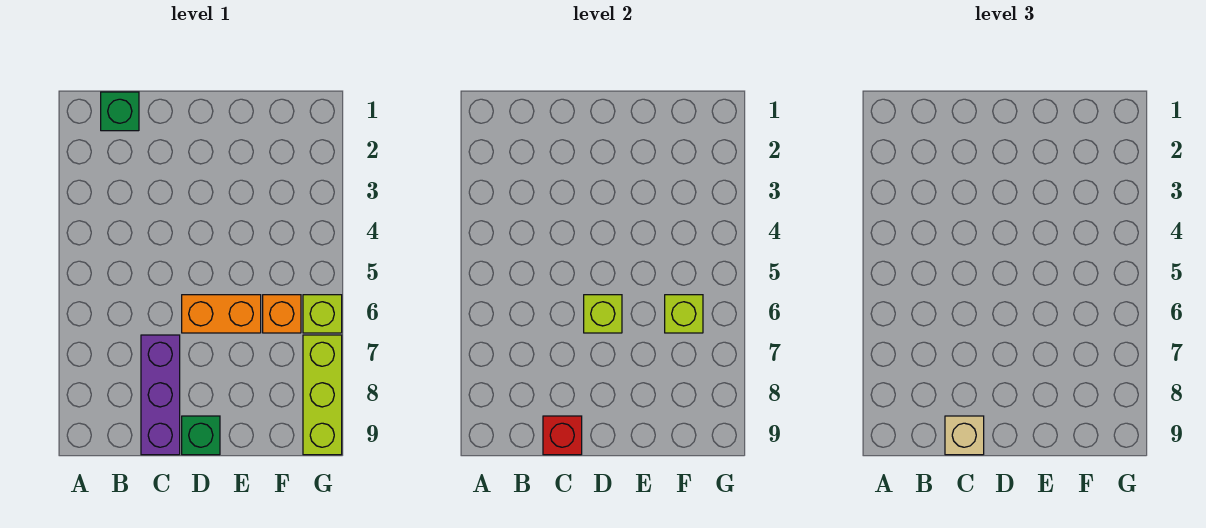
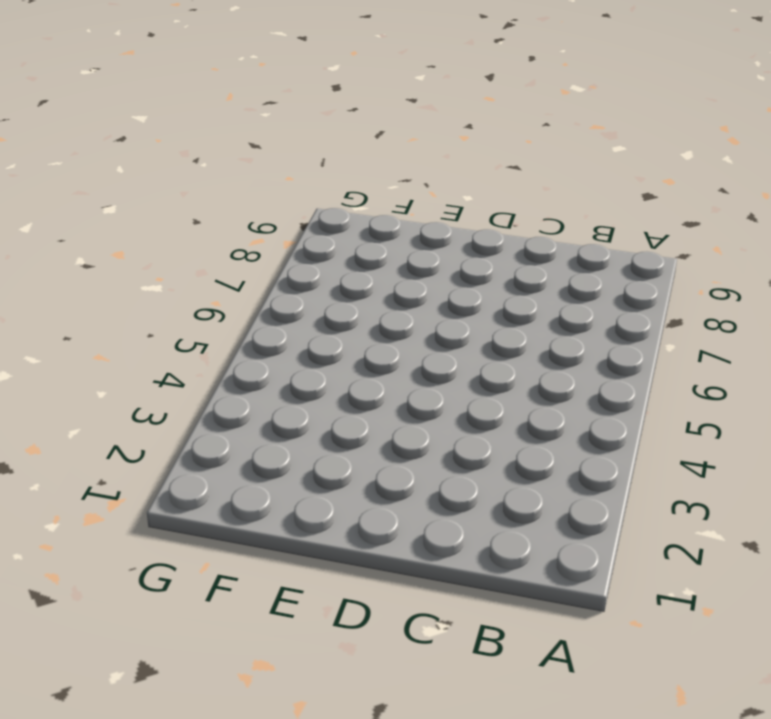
none -> green brick B1 level 1
none -> purple brick C7:C9 level 1

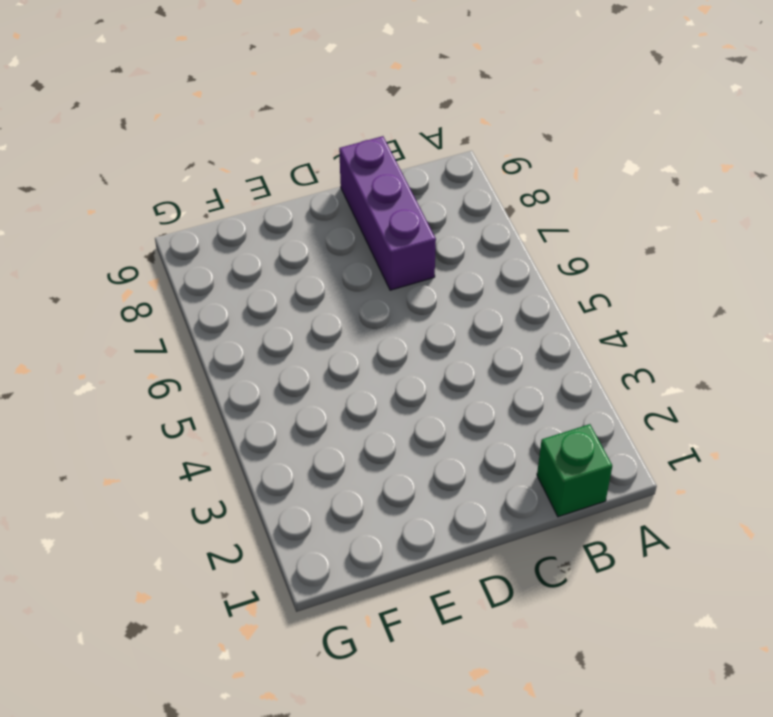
none -> orange brick D6:E6 level 1
none -> green brick D9 level 1

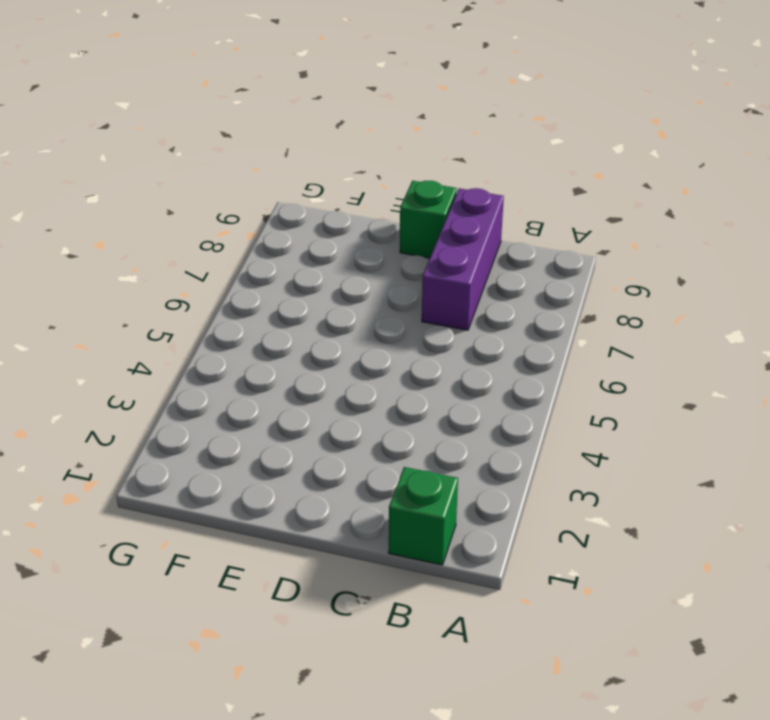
none -> orange brick D6:E6 level 1
none -> orange brick F6 level 1

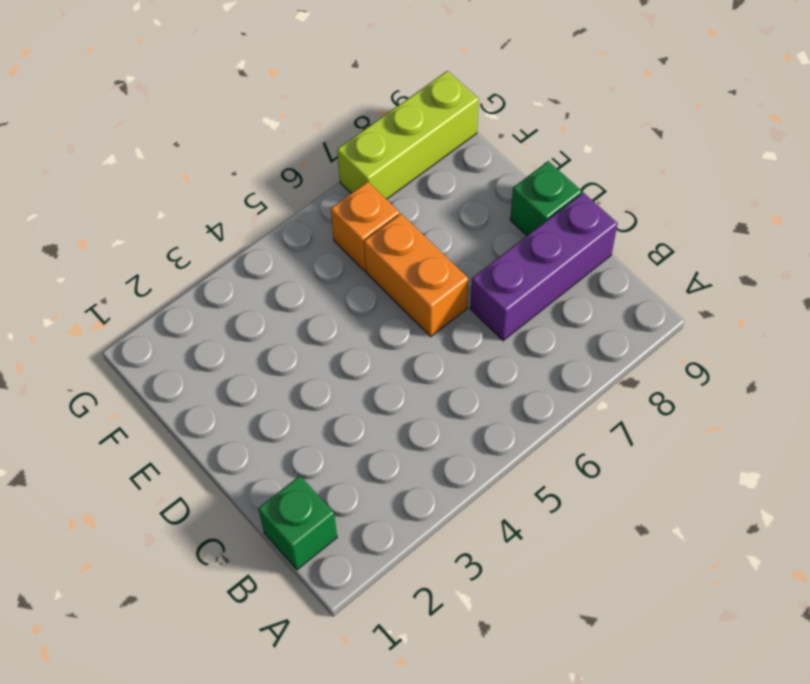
none -> lime brick G6 level 1
none -> red brick C9 level 2

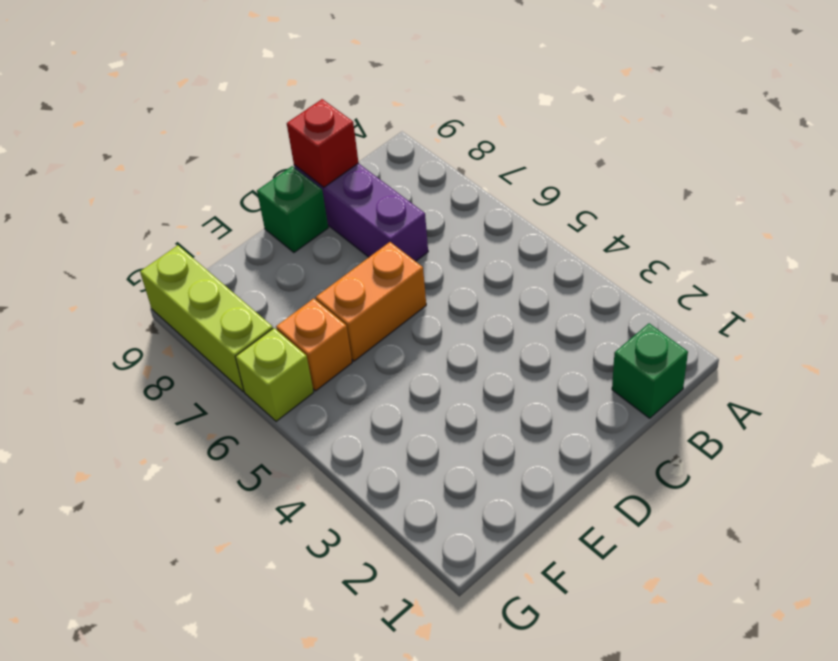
none -> lime brick D6 level 2
none -> lime brick F6 level 2

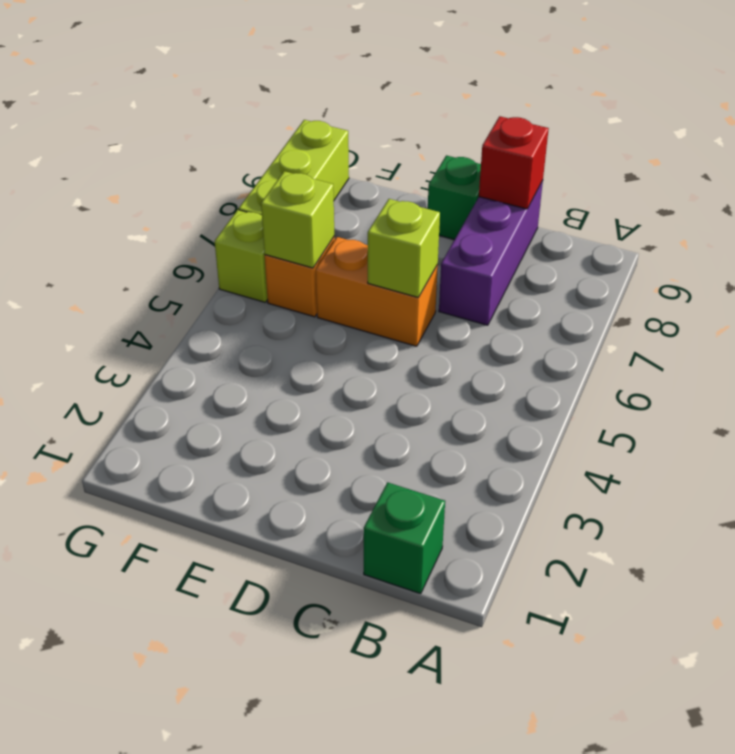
none -> tan brick C9 level 3

